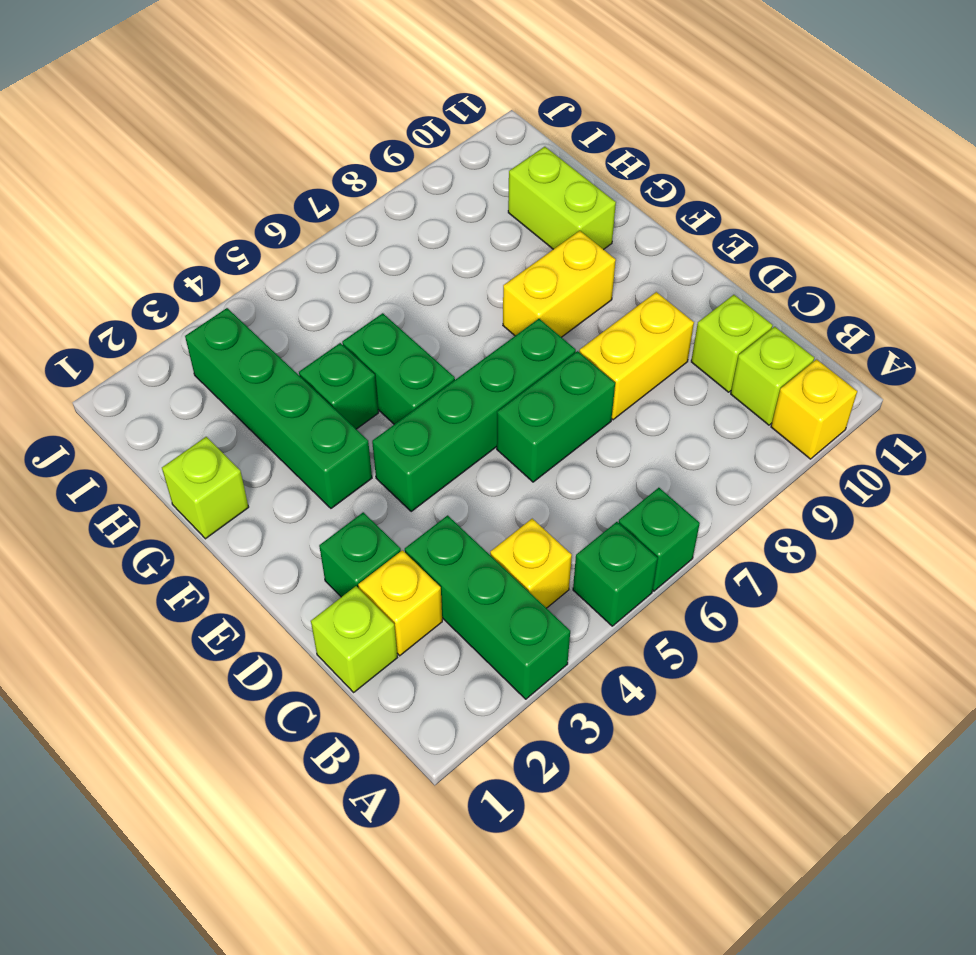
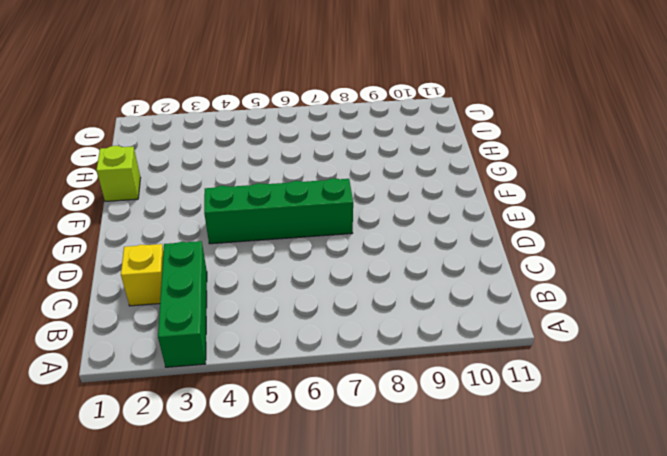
none -> green brick A5 level 1
none -> green brick A6 level 1
none -> yellow brick A10 level 1

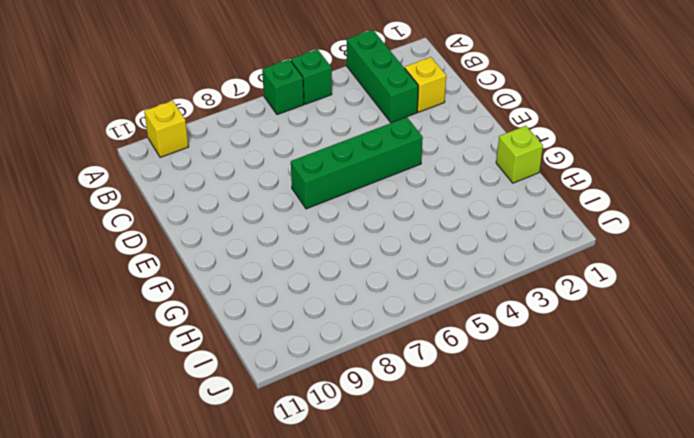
none -> yellow brick B4 level 1
none -> lime brick B10 level 1
none -> lime brick C1 level 1

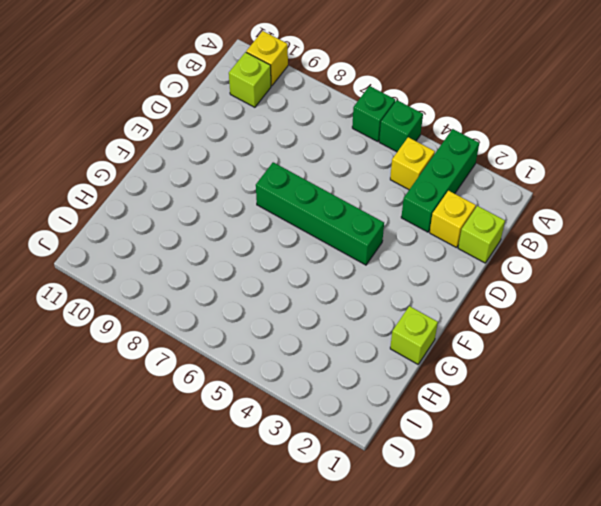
none -> lime brick C10 level 1
none -> green brick D2 level 1
none -> green brick D6:D7 level 1

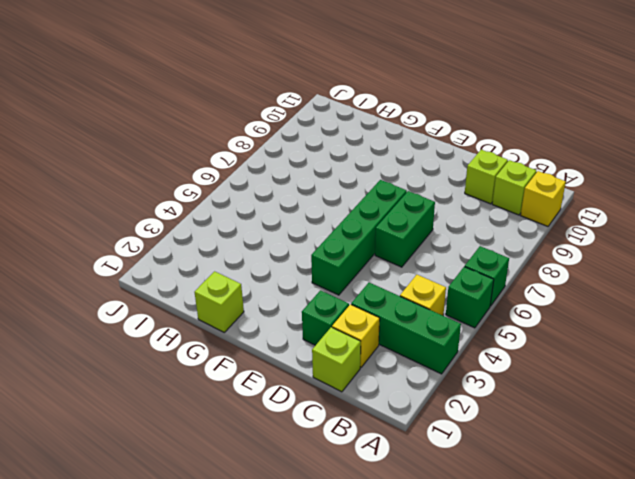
none -> yellow brick D8:D9 level 1
none -> green brick F3:I3 level 1
none -> green brick F5:G5 level 1

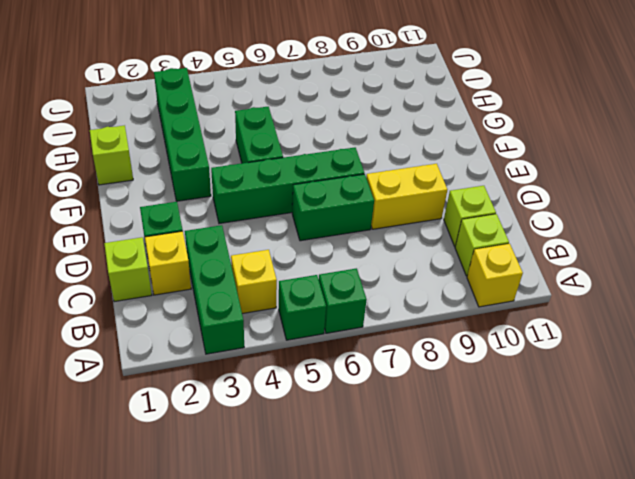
none -> yellow brick F8:F9 level 1
none -> green brick G4 level 1
none -> lime brick G10:H10 level 1

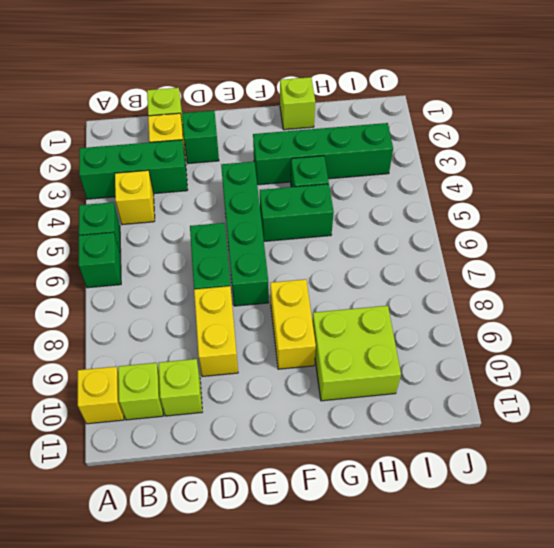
lime brick G9:H10 level 1 -> lime brick G10:H10 level 1

